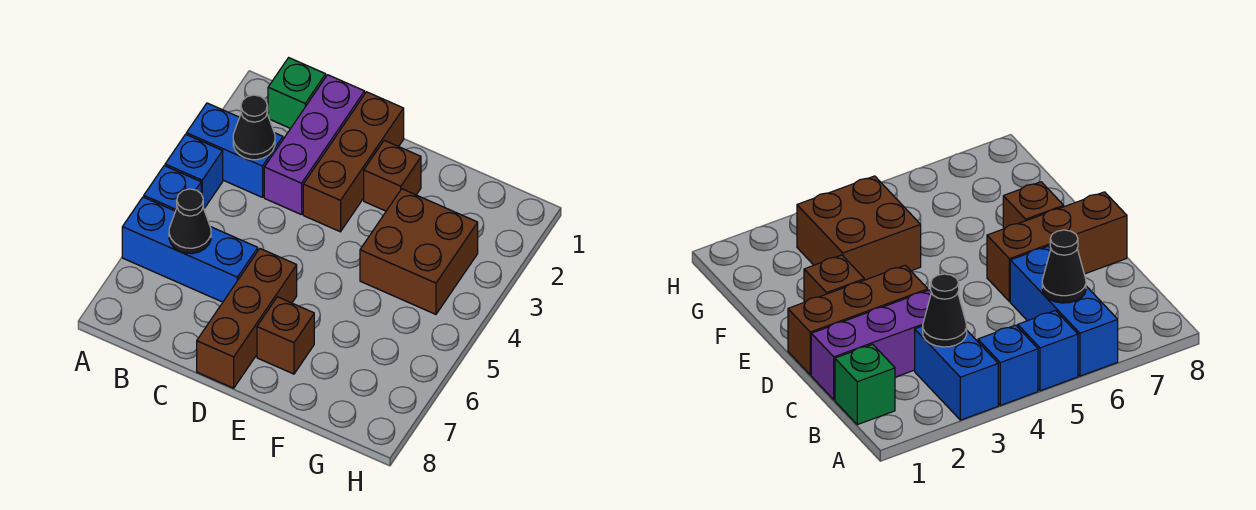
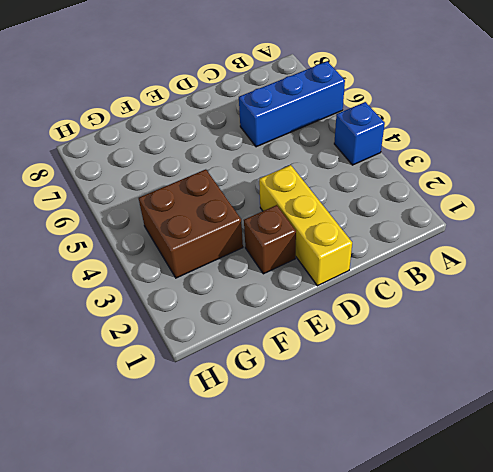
yellow brick D1:D3 level 1 -> brown brick D1:D3 level 1
none -> blue brick A3:B3 level 1
none -> blue brick A5 level 1
none -> green brick B1 level 1

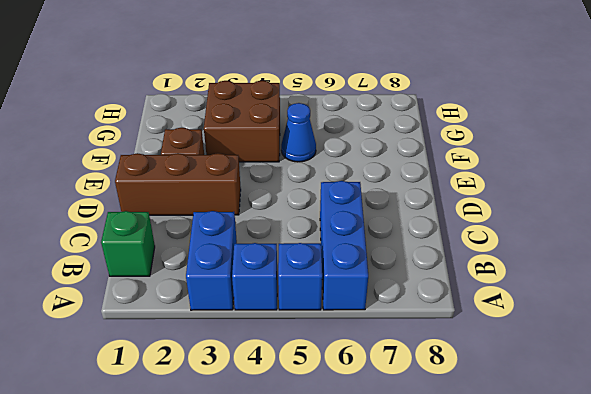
blue cone F5 level 1 -> none
none -> purple brick C1:C3 level 1
none -> brown brick D6:D8 level 1
none -> brown brick E7 level 1

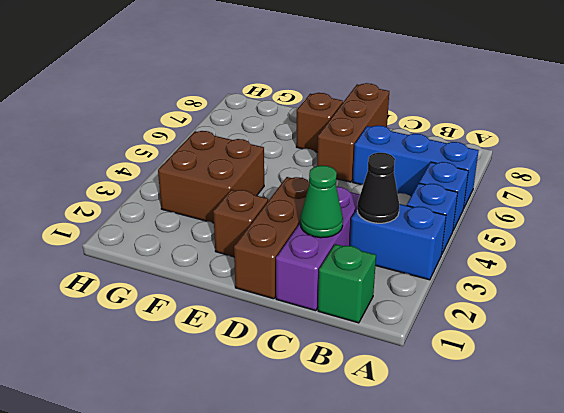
green cone C2 level 2 -> none
none -> black cone B6 level 2

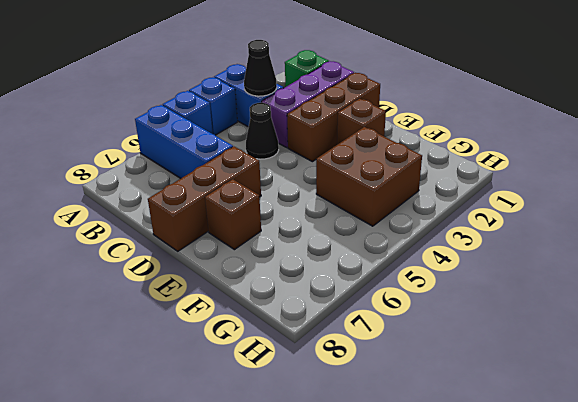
black cone C4 level 1 -> black cone B6 level 2

